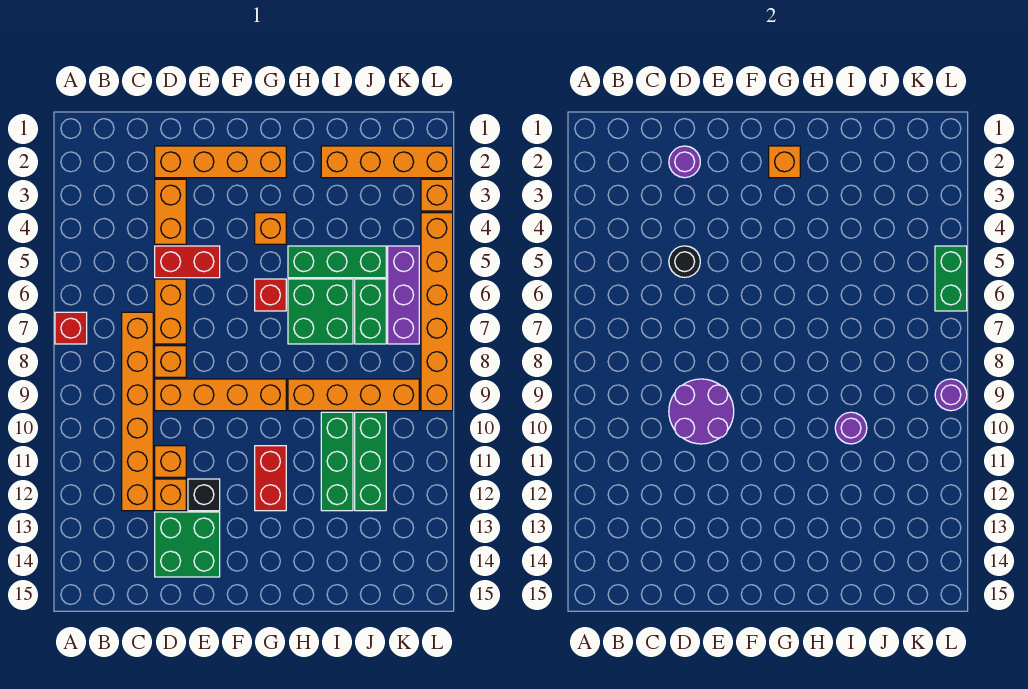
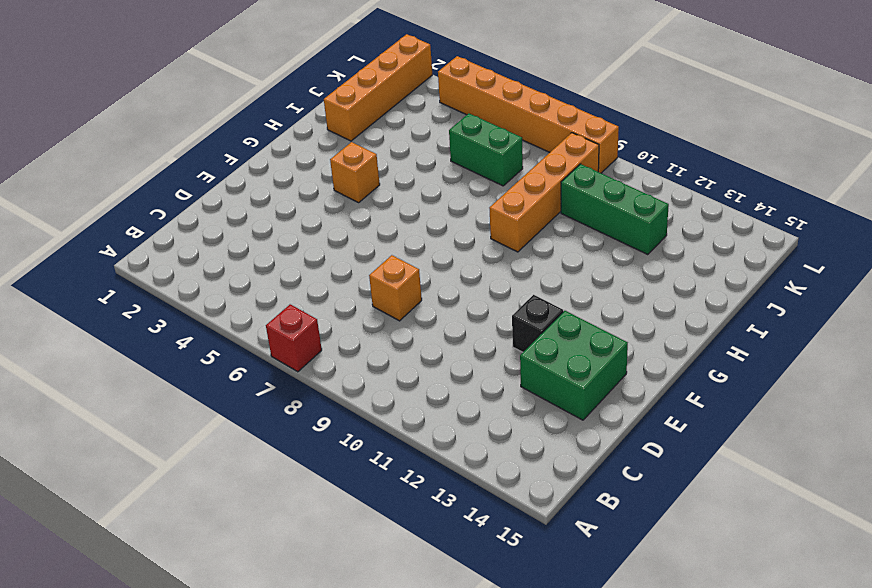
none -> orange brick C7:C12 level 1
none -> orange brick D2:G2 level 1
none -> orange brick D3:D4 level 1
none -> red brick D5:E5 level 1

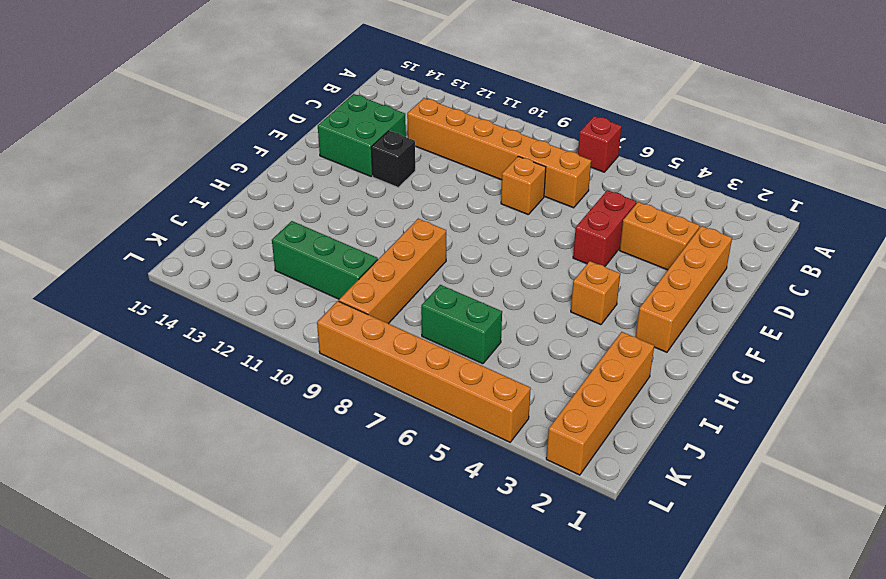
none -> orange brick D6:D7 level 1
none -> orange brick D9:G9 level 1
none -> orange brick D11 level 1
none -> orange brick D12 level 1

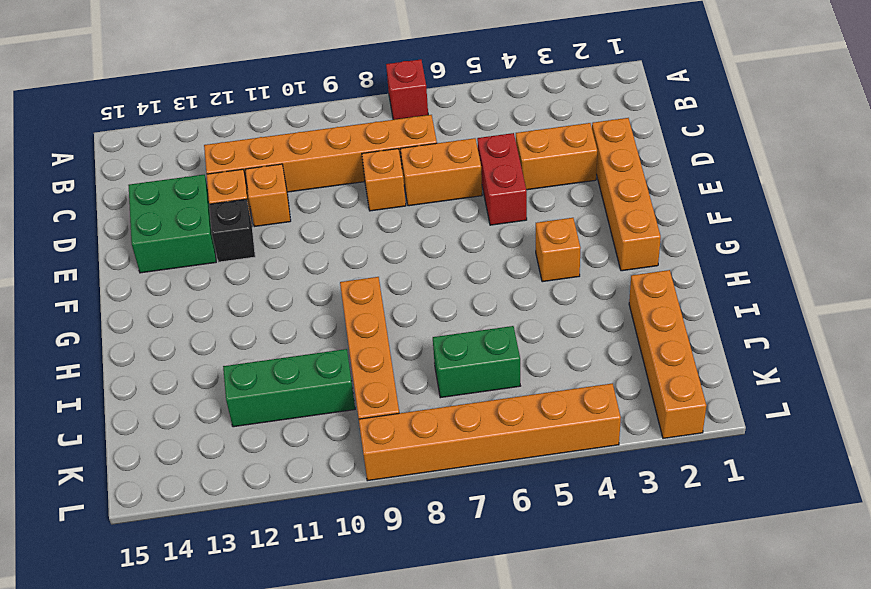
none -> orange brick D9:G9 level 1
none -> red brick G6 level 1
none -> red brick G11:G12 level 1
none -> green brick H5:J5 level 1

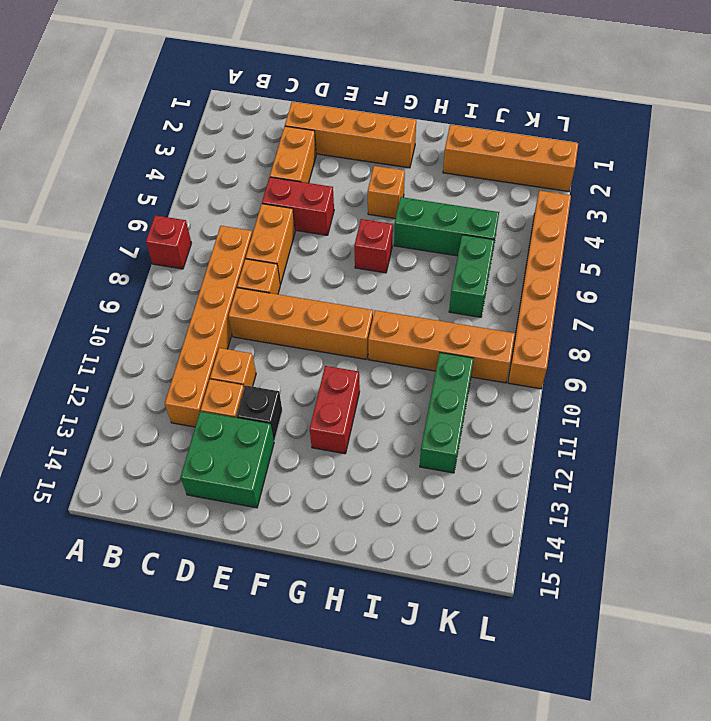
none -> green brick H6:I7 level 1
none -> green brick I10:I12 level 1
none -> purple brick K5:K7 level 1
none -> orange brick L3 level 1

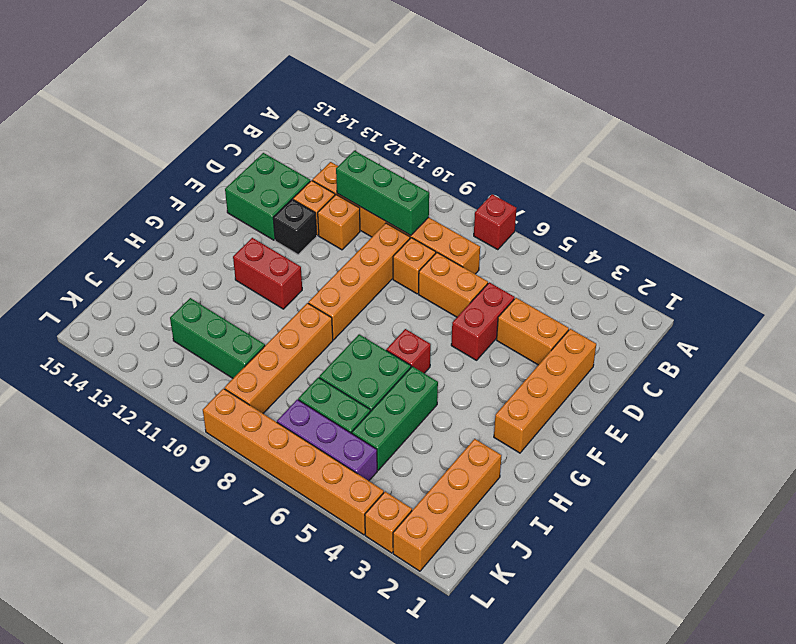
green brick C9:C11 level 2 -> green brick I10:I12 level 1
none -> orange brick G4 level 1
none -> purple round brick D2 level 2
none -> black round brick D5 level 2
none -> purple round brick D9:E10 level 2

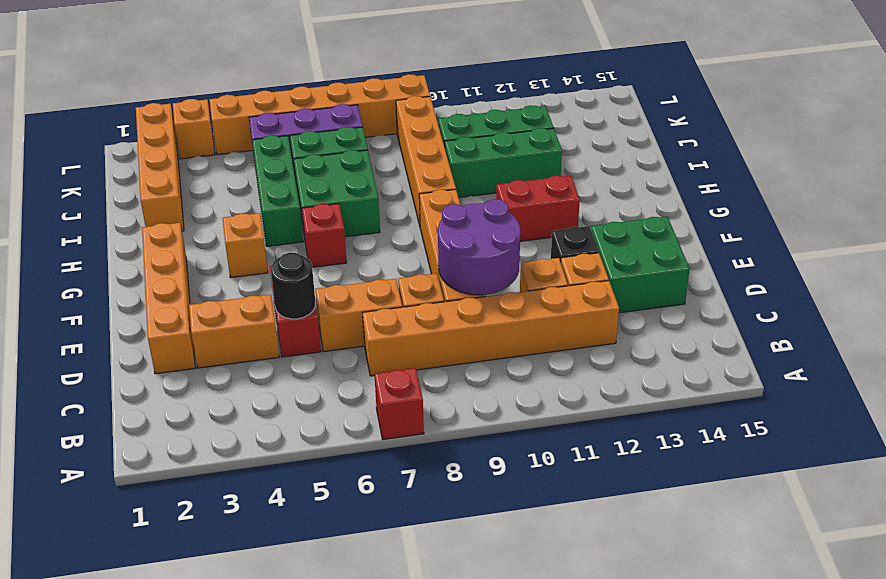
none -> purple round brick D2 level 2
none -> orange brick G2 level 2
none -> purple round brick I10 level 2
none -> green brick L5:L6 level 2

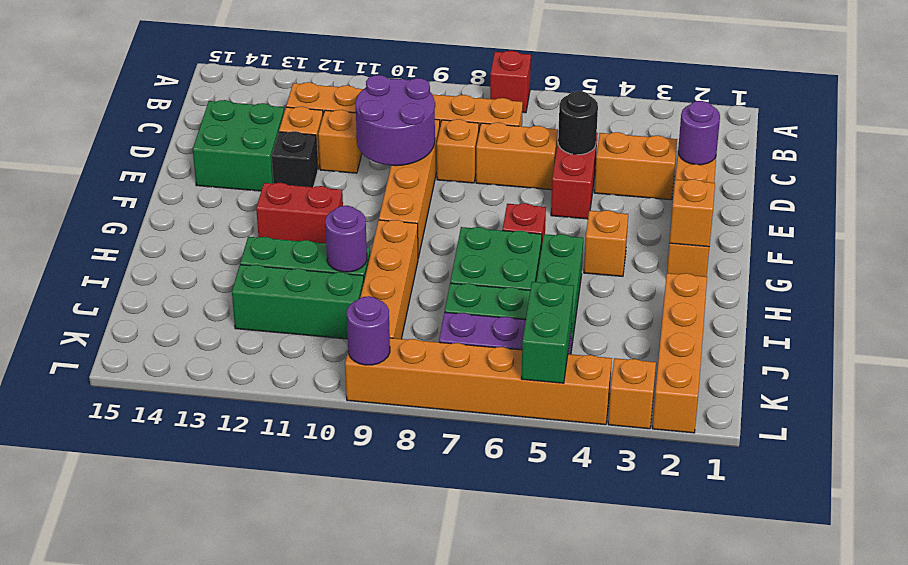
green brick K5:L5 level 2 -> green brick L5:L6 level 2

